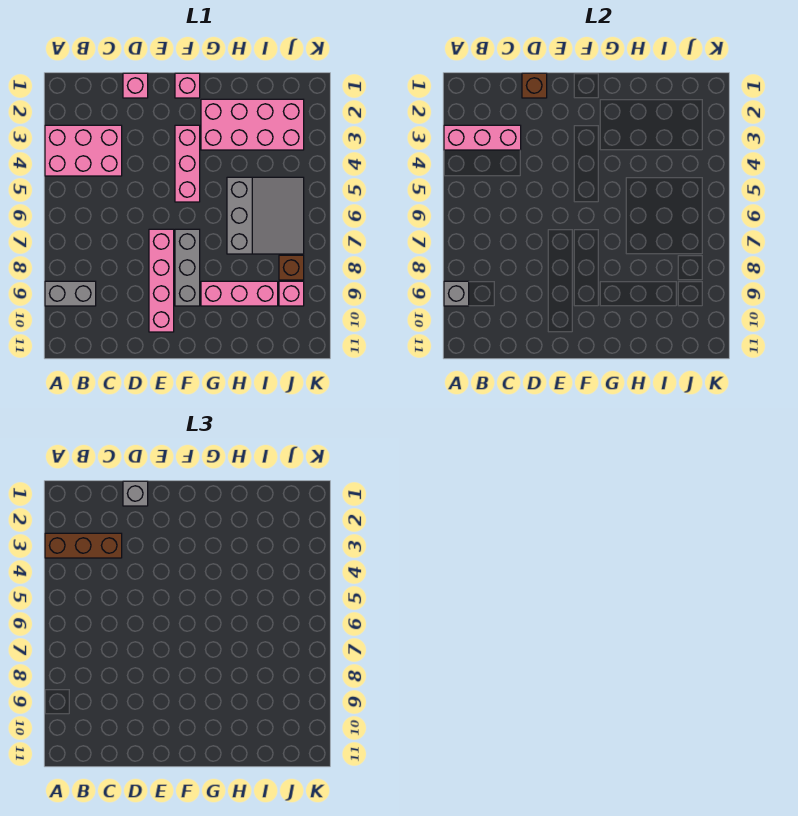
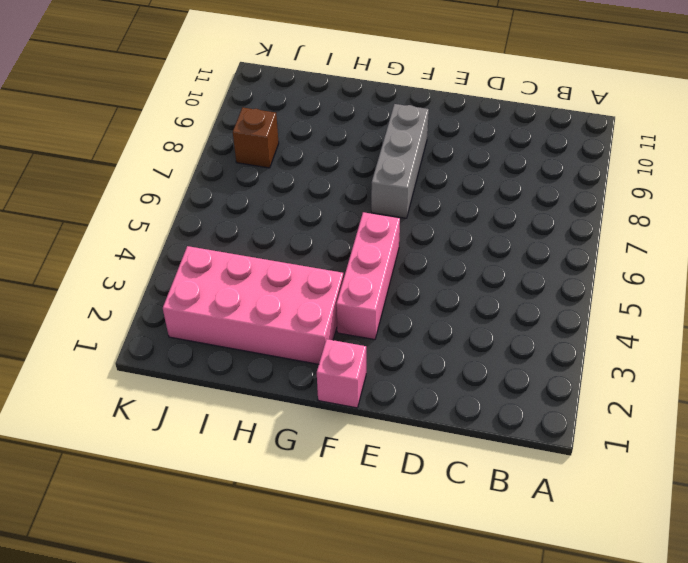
none -> pink brick A3:C4 level 1
none -> grey brick A9:B9 level 1
none -> pink brick D1 level 1

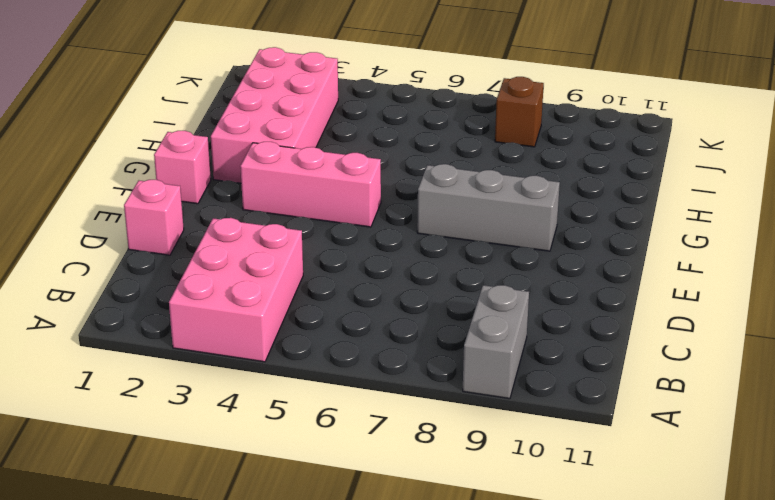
none -> pink brick E7:E10 level 1
none -> pink brick G9:I9 level 1
none -> grey slope H5:J7 level 1 top H

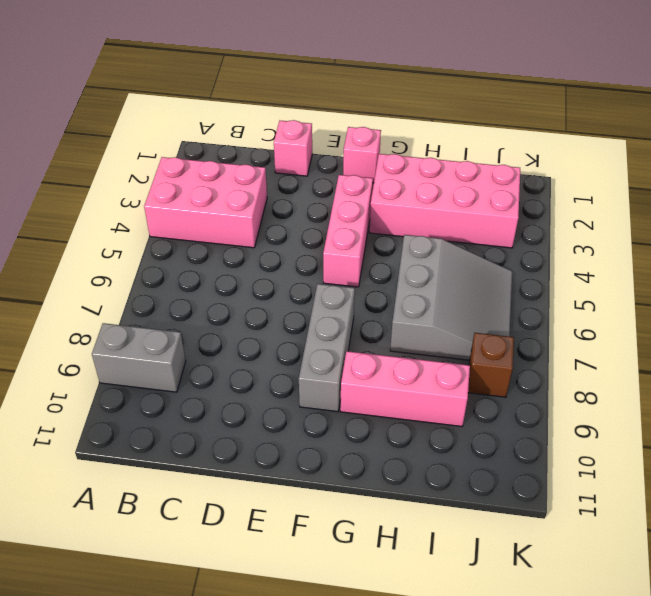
none -> pink brick E7:E10 level 1
none -> pink brick J9 level 1
none -> pink brick A3:C3 level 2

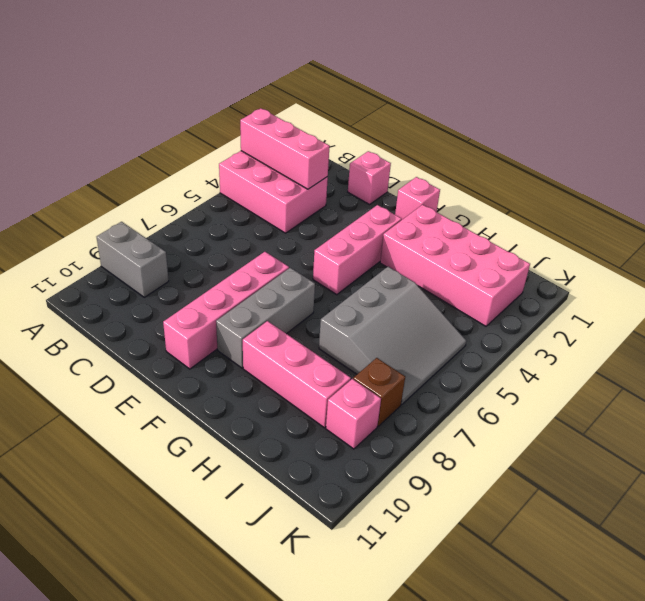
none -> grey brick A9 level 2
none -> brown brick D1 level 2
none -> brown brick A3:C3 level 3

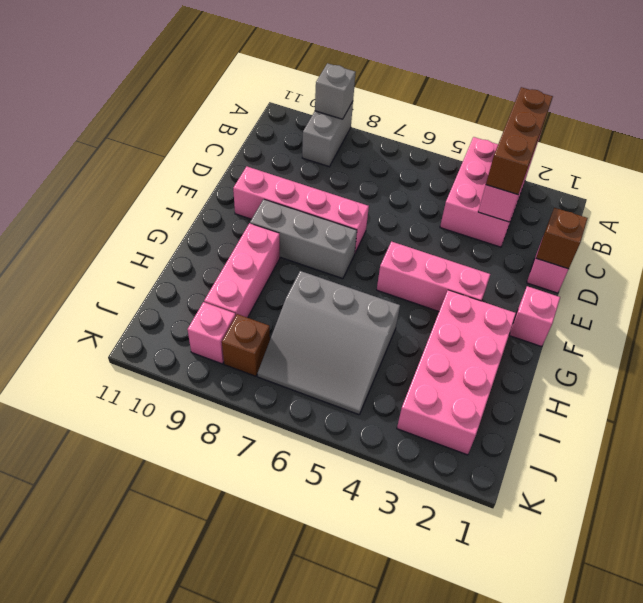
none -> grey brick D1 level 3

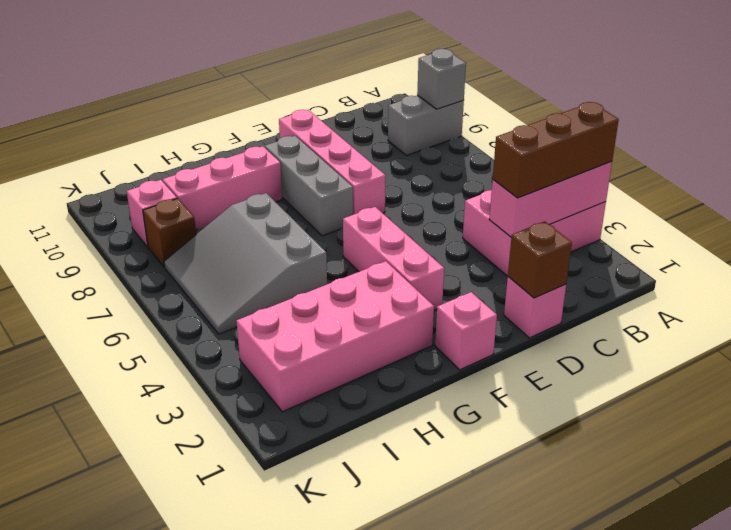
none -> grey brick D1 level 3

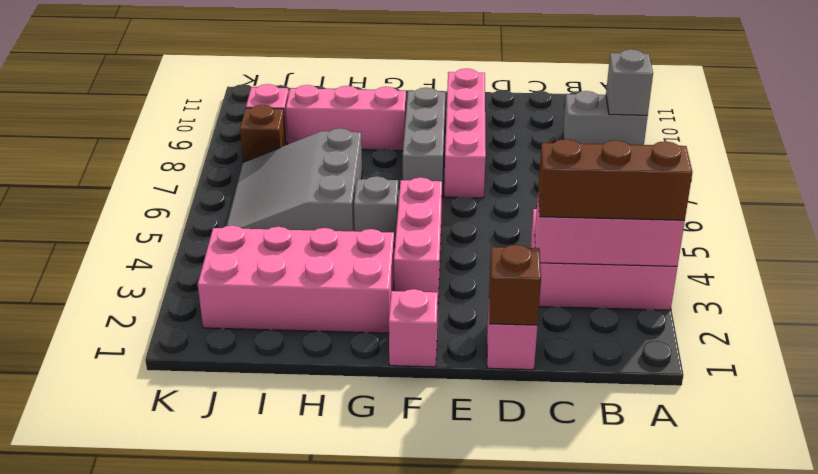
grey brick G5 level 1 -> grey brick D1 level 3

